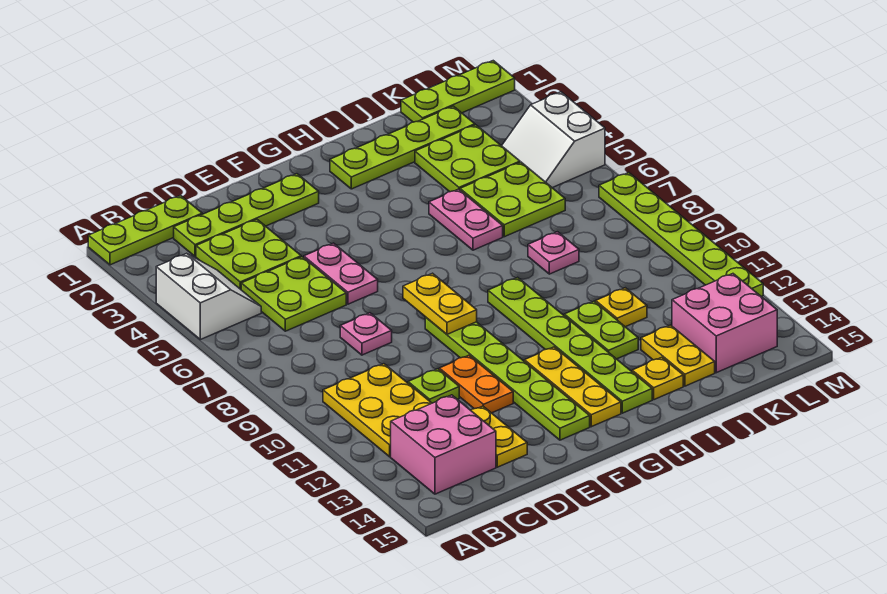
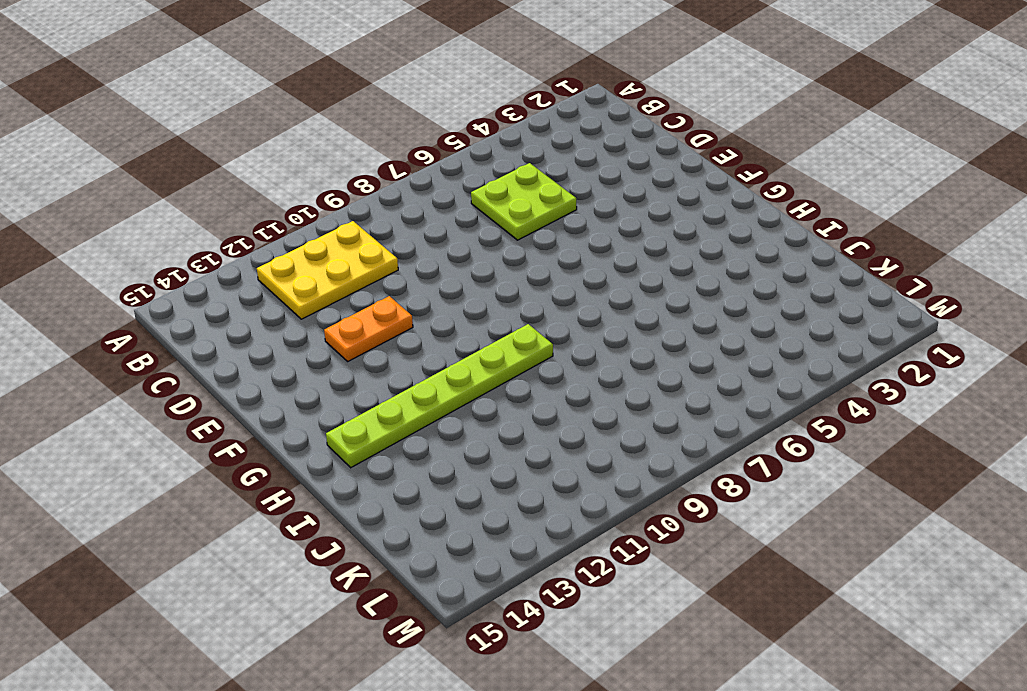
none -> lime plate A1:C1 level 1
none -> white slope A4:B5 level 1 top A
none -> pink brick B13:C14 level 1

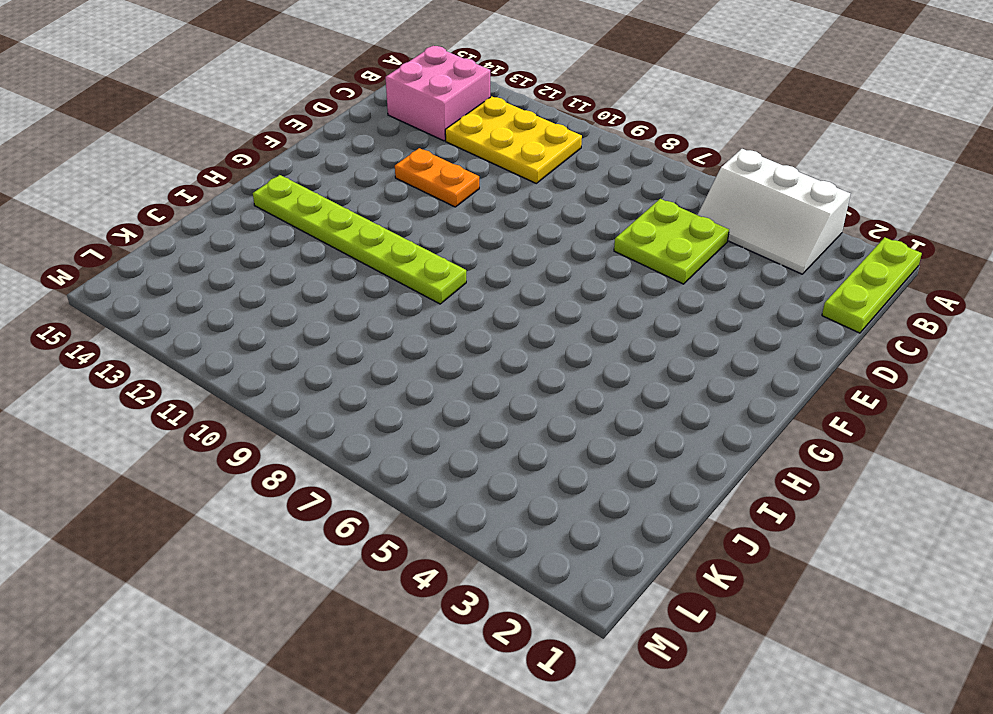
white slope A3:B5 level 1 top A -> white slope A4:B5 level 1 top A
none -> lime plate C2:F2 level 1
none -> lime plate C3:D4 level 1
none -> pink plate D8 level 1

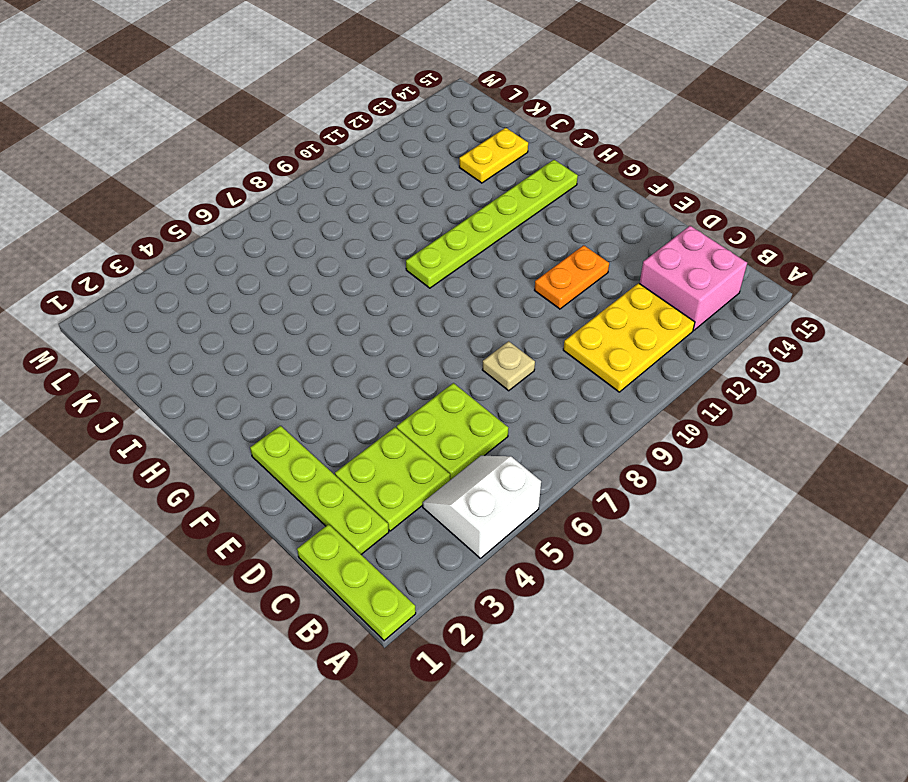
tan plate D8 level 1 -> pink plate D8 level 1
none -> lime plate D11 level 1
none -> yellow plate D13:D14 level 1
none -> pink plate E5:E6 level 1

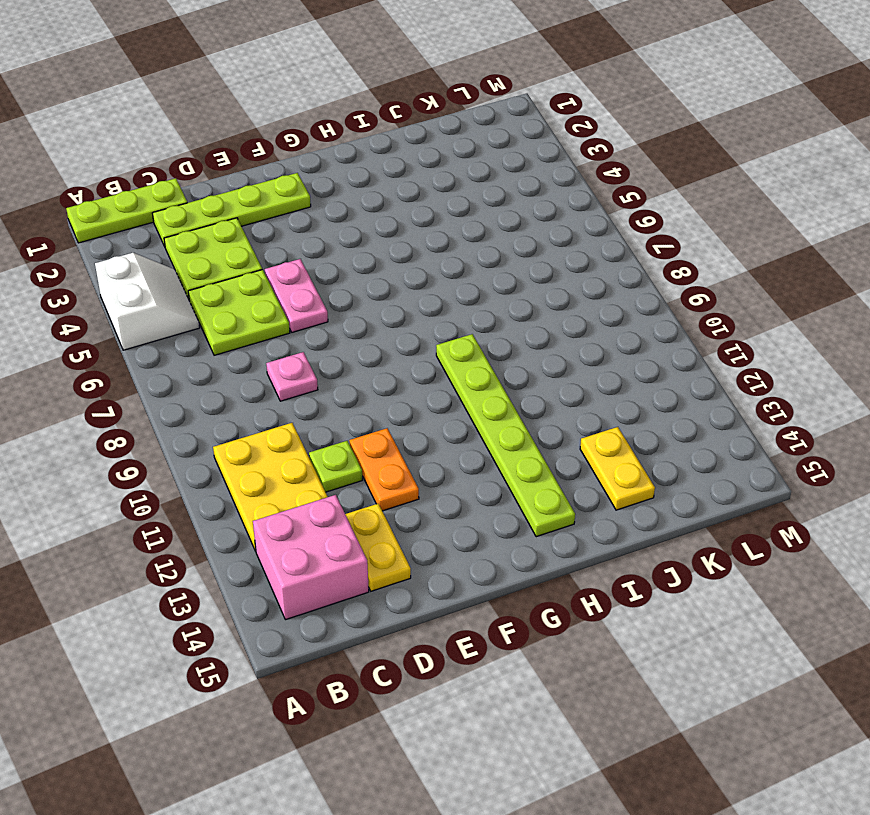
none -> lime plate F9:F14 level 1
none -> yellow plate G12:G14 level 1
none -> lime plate H2:K2 level 1

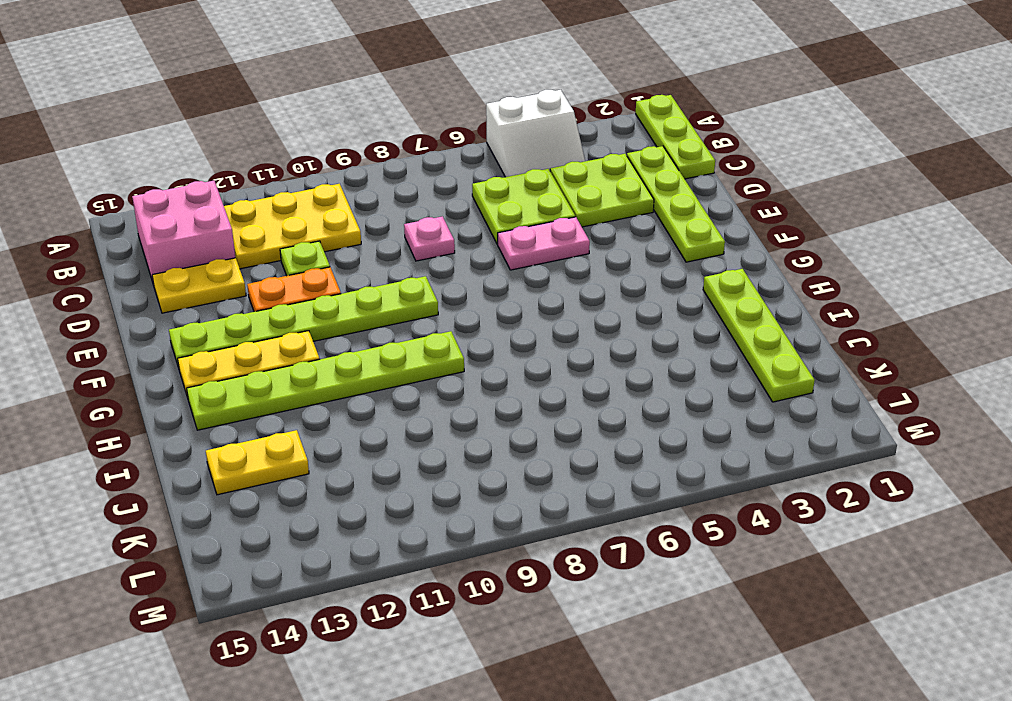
none -> pink plate I5:I6 level 1
none -> lime plate I11:I12 level 1
none -> yellow plate I14 level 1

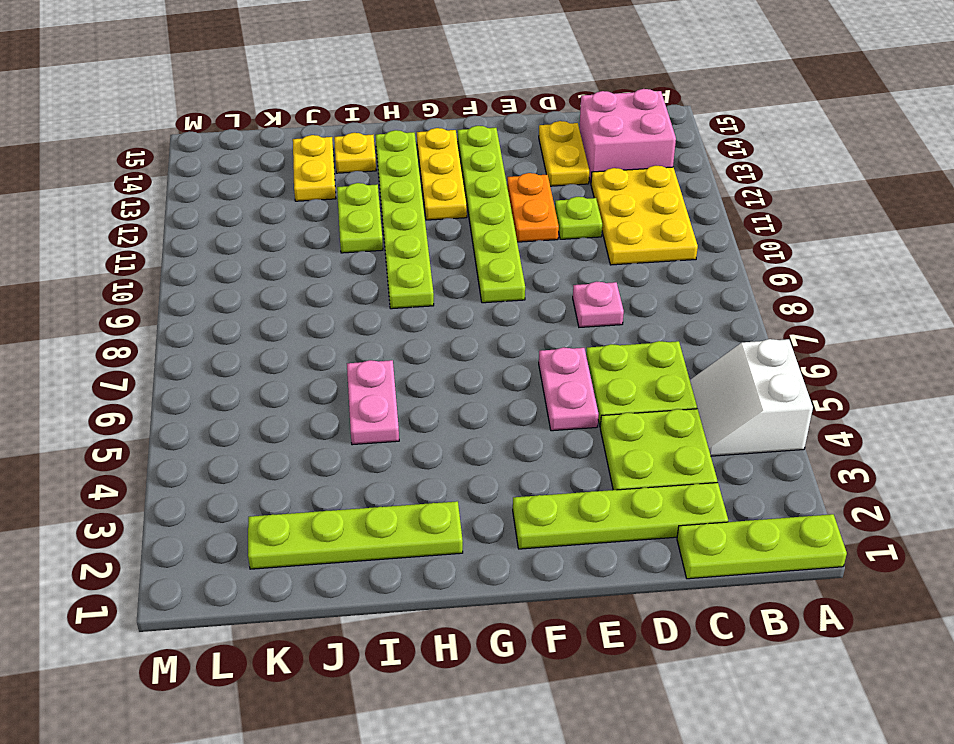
none -> lime plate J3:K4 level 1
none -> lime plate J5:K6 level 1
none -> pink plate J8 level 1

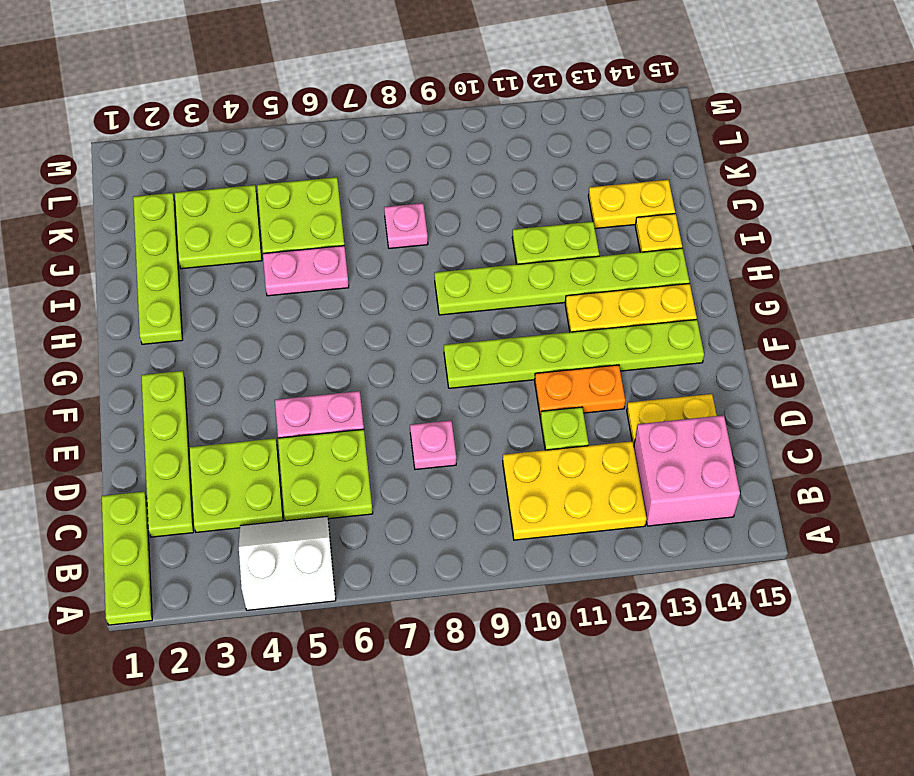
none -> yellow plate J11 level 1
none -> lime plate K1:M1 level 1
none -> pink brick K13:L14 level 1

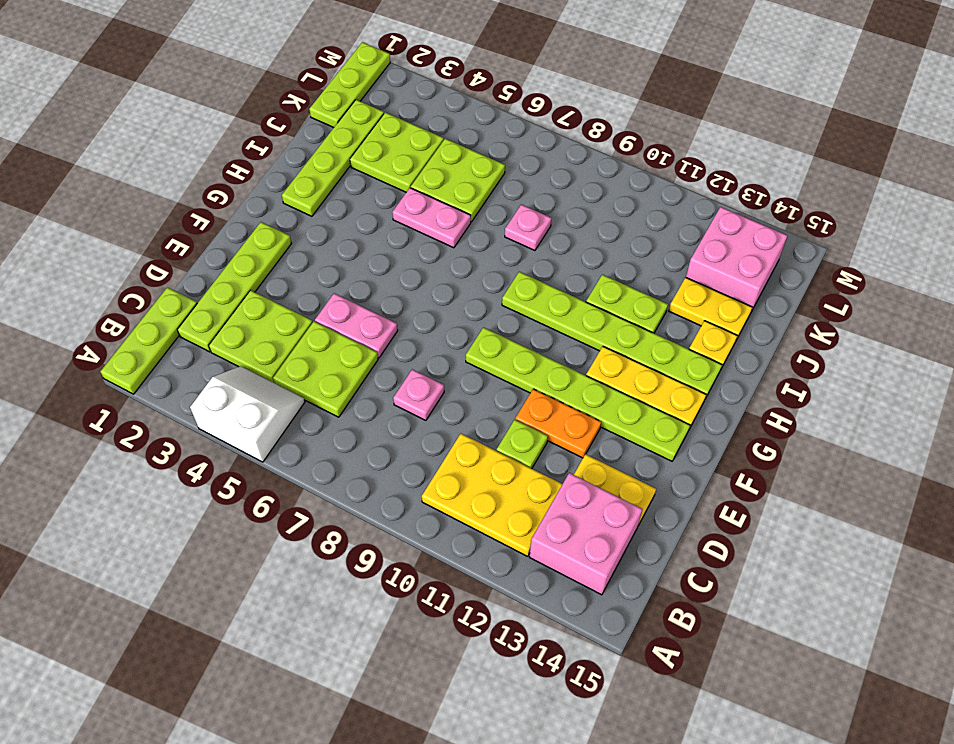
none -> yellow plate J11 level 1
none -> white slope L4:M5 level 1 top M
none -> lime plate M7:M12 level 1

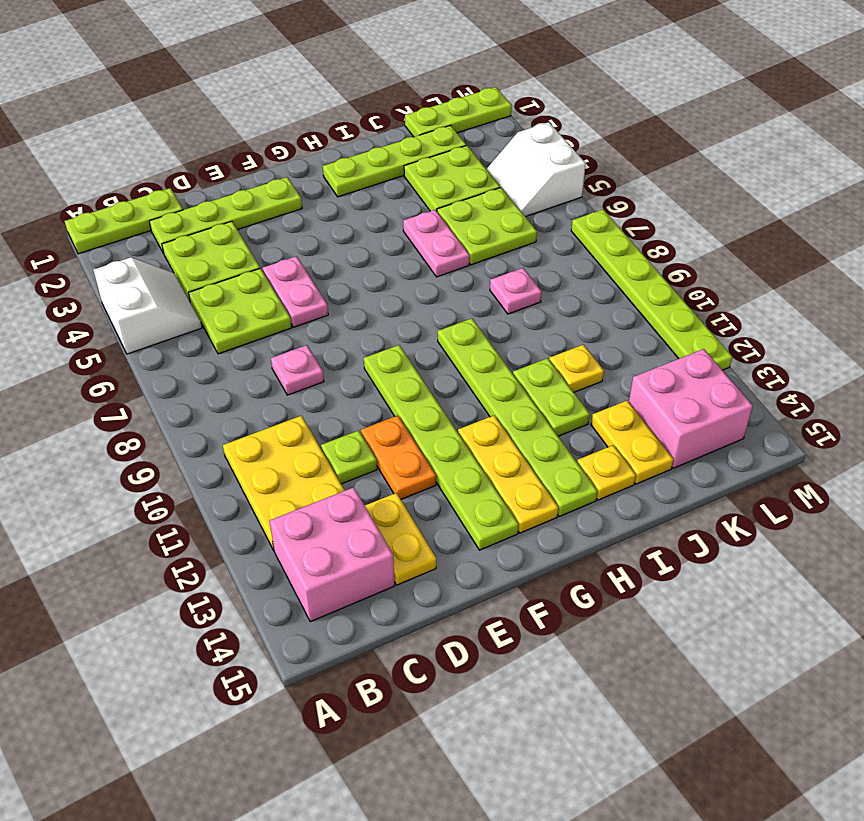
none -> yellow plate F8:F9 level 2

